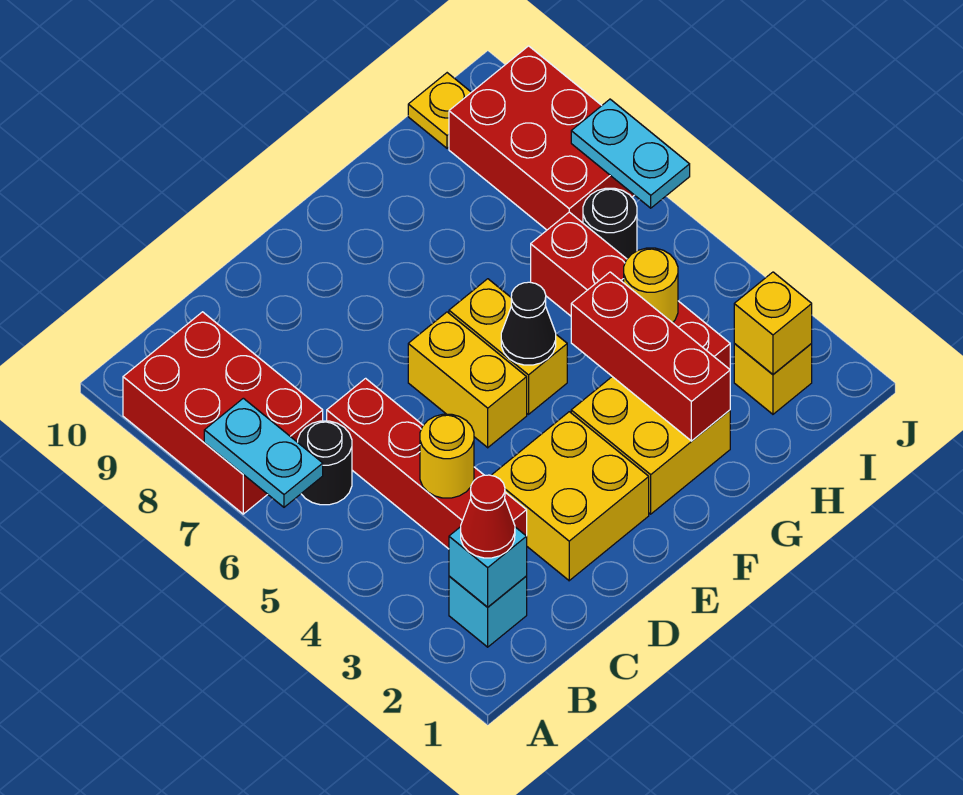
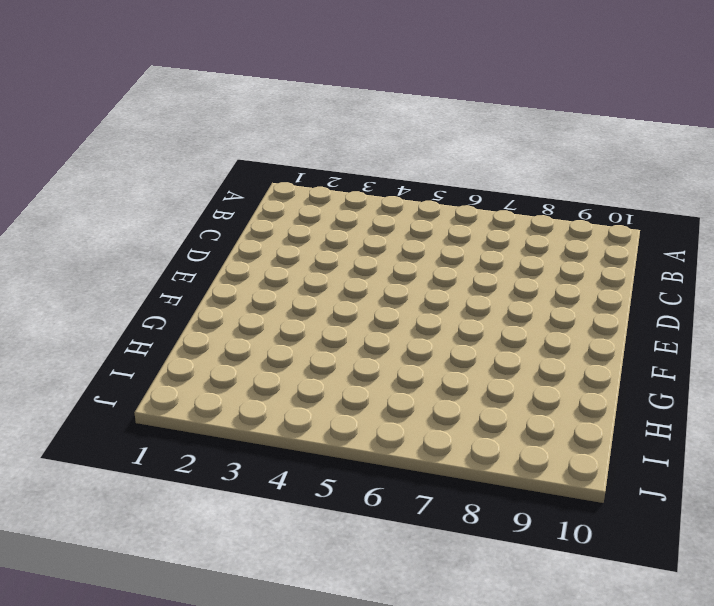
none -> red brick A7:B9 level 1
none -> cyan brick B2 level 1
none -> black round brick B6 level 1

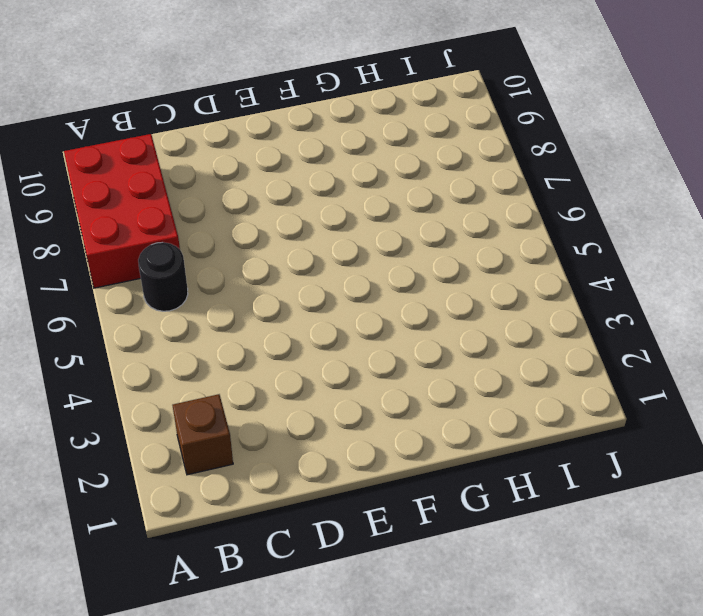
brown brick B2 level 1 -> cyan brick B2 level 1
none -> red brick C3:C6 level 1
none -> yellow brick D2:E3 level 1
none -> yellow brick E5:E6 level 1

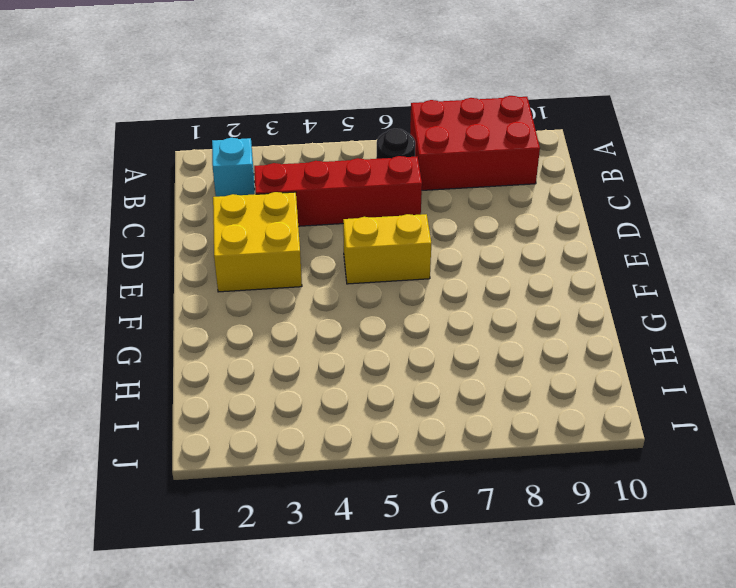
none -> yellow brick F2:G3 level 1
none -> yellow brick F5:F6 level 1
none -> red brick H3:H6 level 1

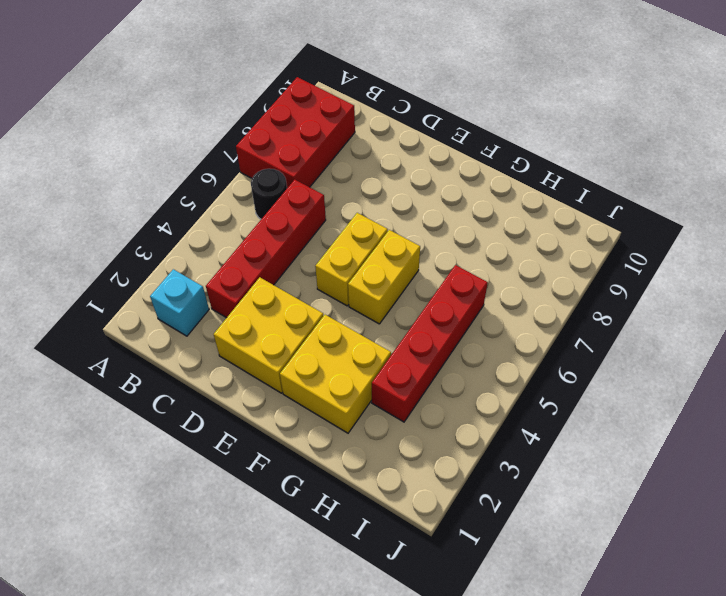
none -> yellow brick I2 level 1
none -> black round brick I6 level 1
none -> red brick I7:J9 level 1

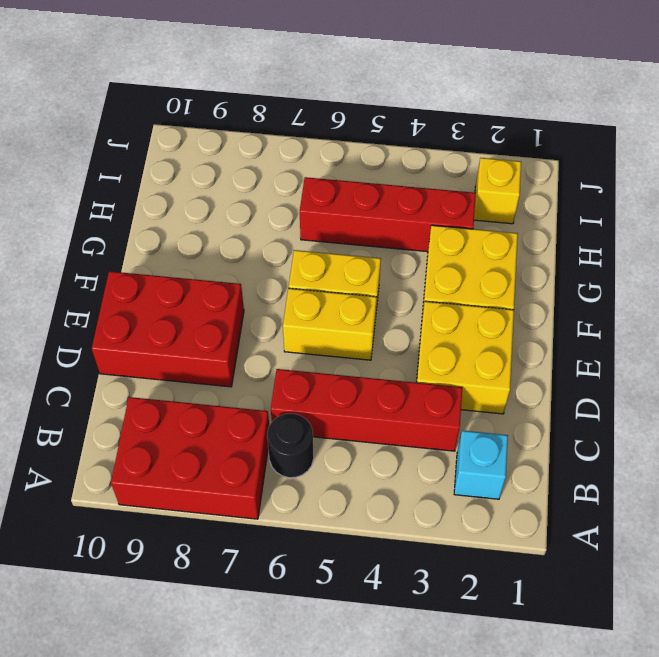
red brick D8:E10 level 1 -> red brick I7:J9 level 1
none -> black round brick I6 level 1
none -> yellow plate I10 level 1
none -> cyan plate A6:A7 level 2

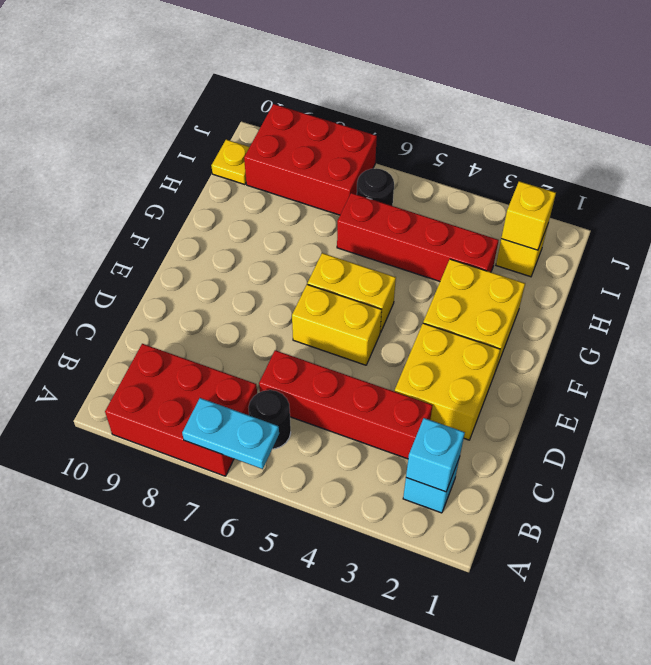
none -> yellow round brick C4 level 2
none -> black cone F5 level 2
none -> red brick G2:G4 level 2

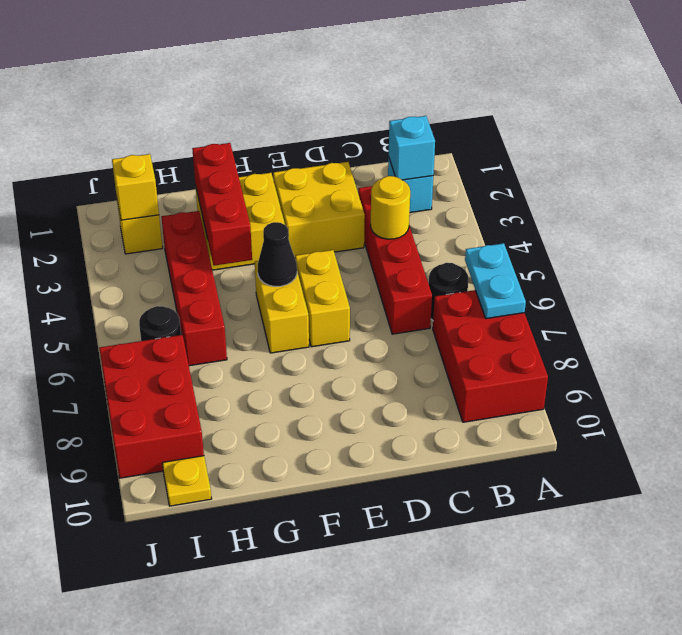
none -> yellow round brick H4 level 2
none -> cyan plate J6:J7 level 2
none -> red cone B2 level 3

